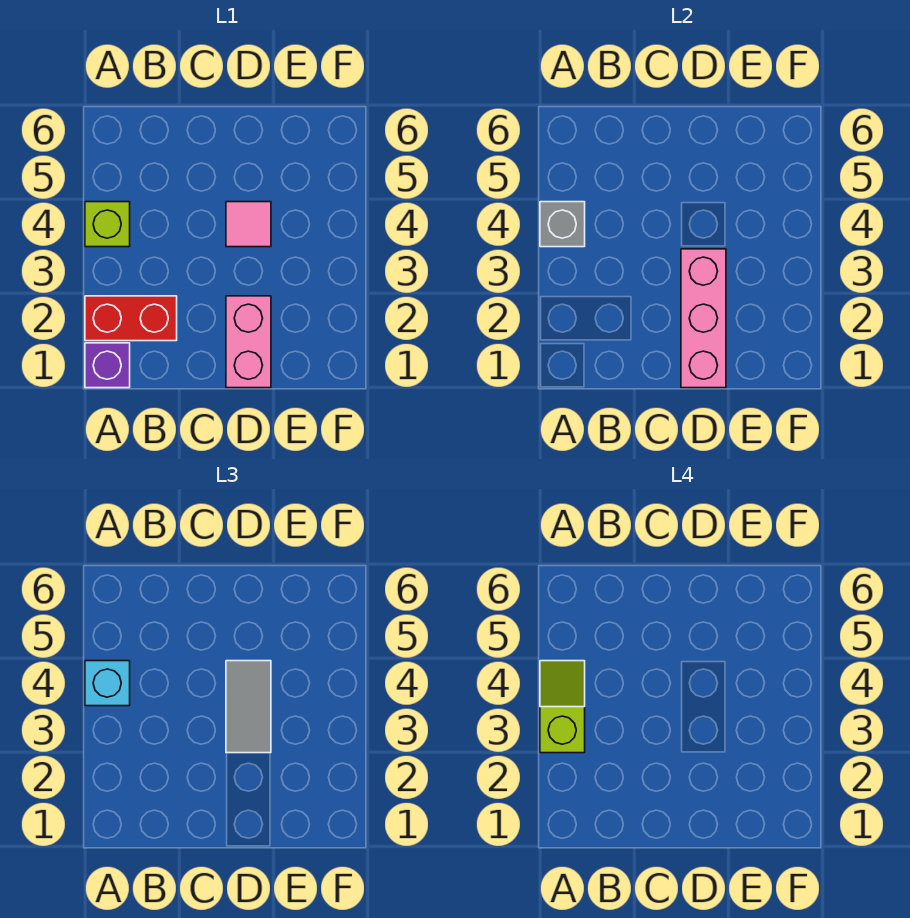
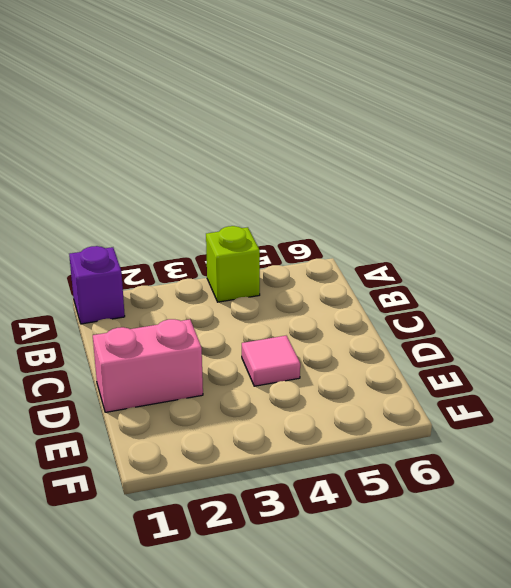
none -> red brick A2:B2 level 1
none -> grey brick A4 level 2

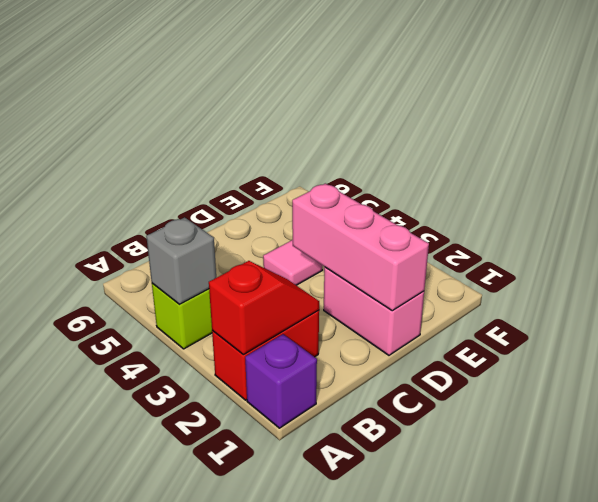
red slope A2:B2 level 2 top A -> none
none -> cyan brick A4 level 3
none -> grey tile D3:D4 level 3

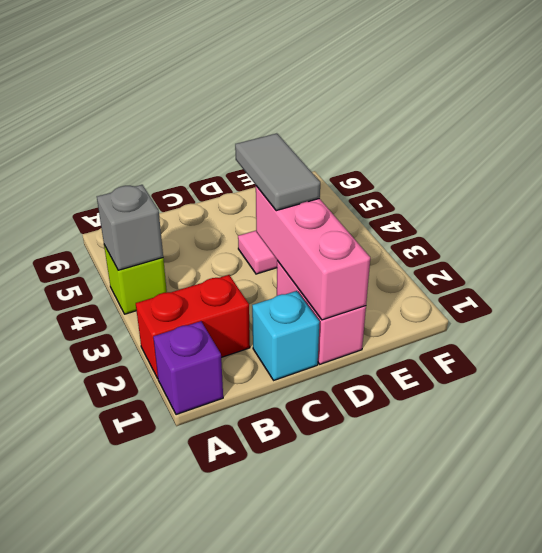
cyan brick C1 level 1 -> cyan brick A4 level 3
none -> lime slope A3:A4 level 4 top 3

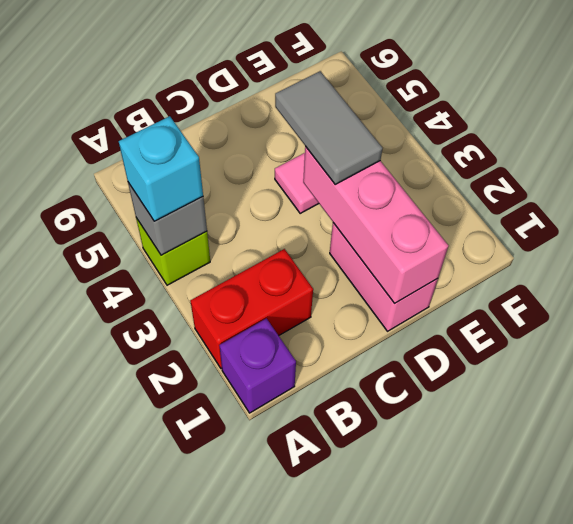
none -> lime slope A3:A4 level 4 top 3

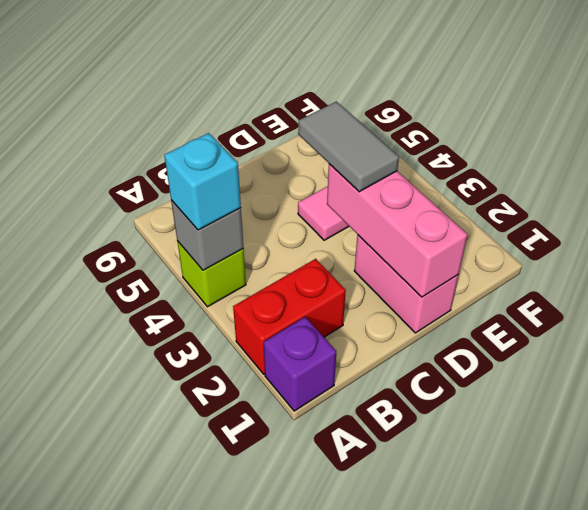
none -> lime slope A3:A4 level 4 top 3

